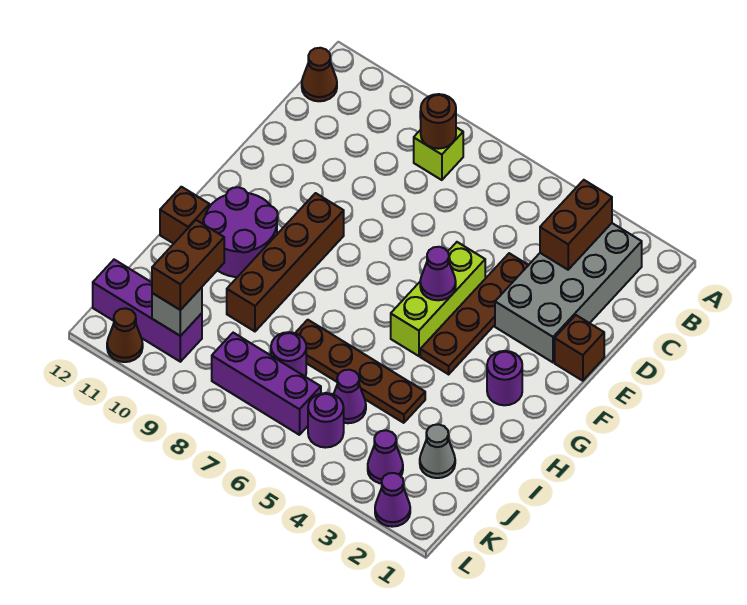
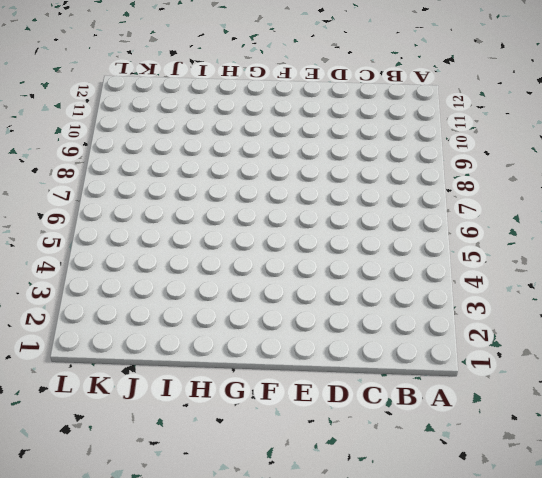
none -> grey brick B2:E3 level 1
none -> lime brick B8 level 1
none -> brown cone B12 level 1

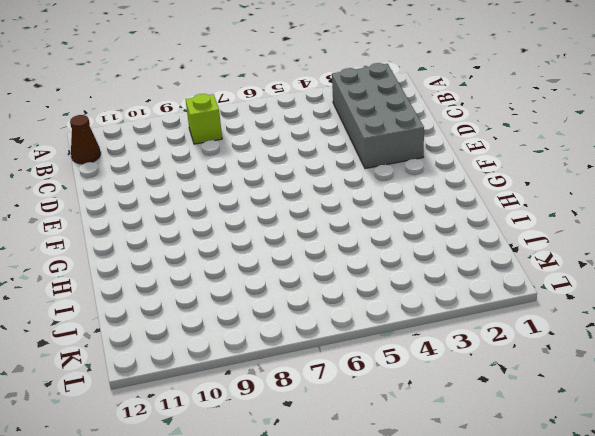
none -> brown plate D4:G4 level 1
none -> brown brick E1 level 1
none -> lime brick E5:G5 level 1

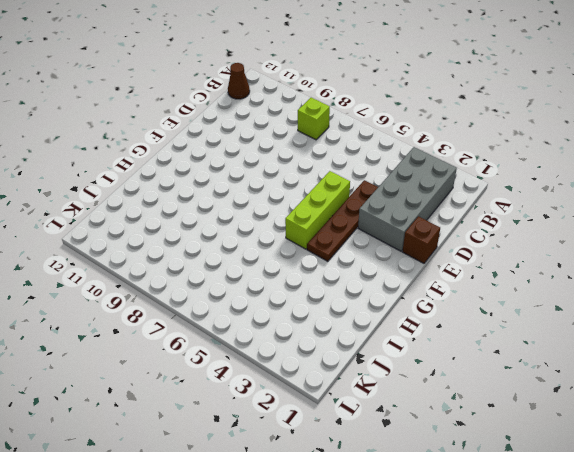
none -> brown brick F9:I9 level 1
none -> purple round brick G2 level 1
none -> purple round brick G10:H11 level 1

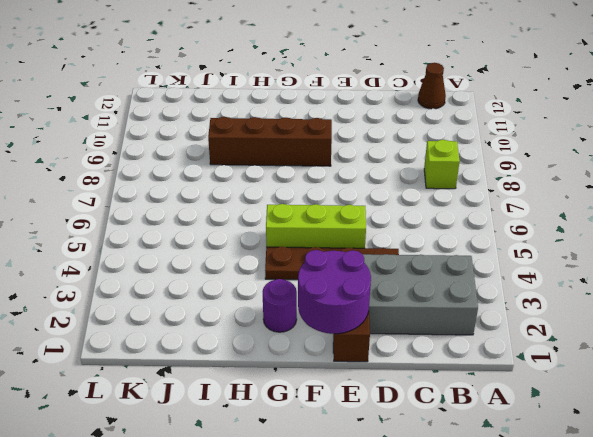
purple round brick E1:F2 level 2 -> purple round brick G10:H11 level 1
none -> brown brick H12 level 1
none -> brown plate I4:I7 level 1
none -> grey cone J2 level 1

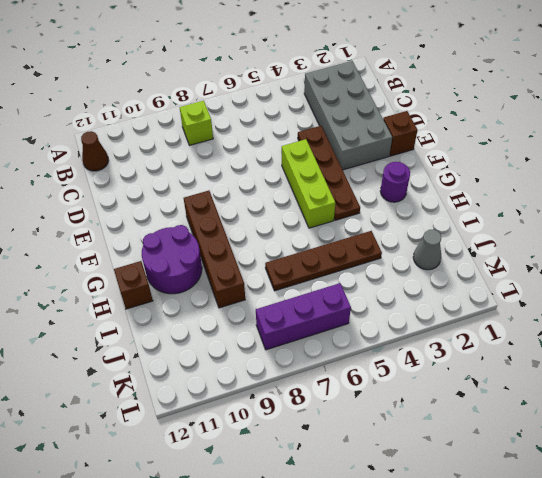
none -> purple cone J5 level 1
none -> purple round brick J7 level 1
none -> purple cone K3 level 1

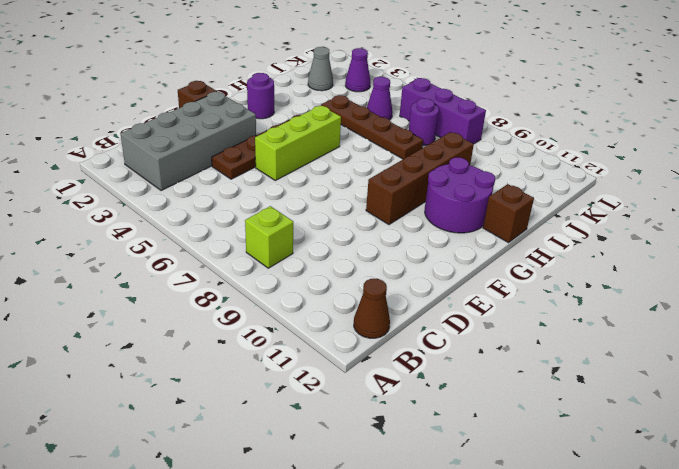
none -> purple round brick K5 level 1
none -> purple brick K10:K12 level 1
none -> purple cone L2 level 1

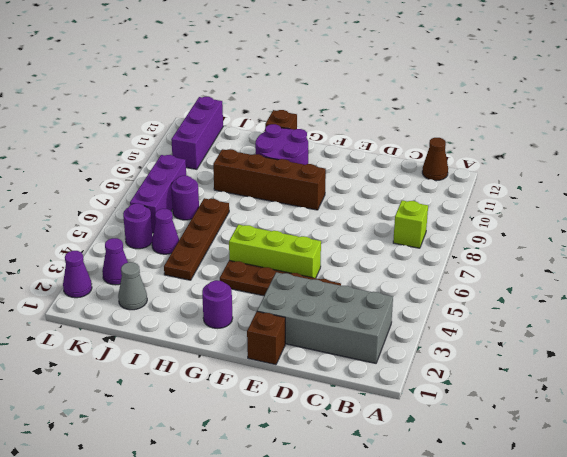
none -> brown cone L11 level 1
none -> brown brick B3:C3 level 2
none -> brown round brick B8 level 2

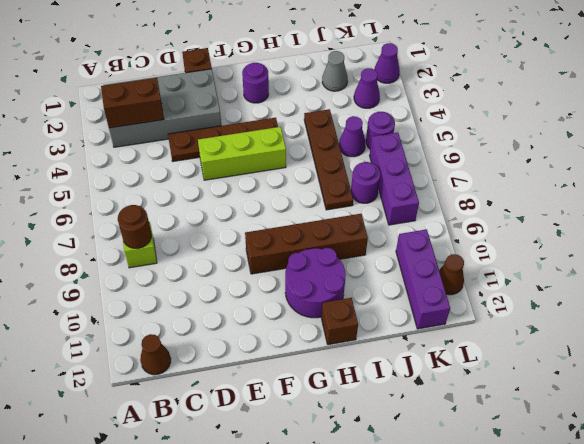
none -> purple cone F5 level 2
none -> grey brick K10 level 2
none -> brown brick J10:K10 level 3

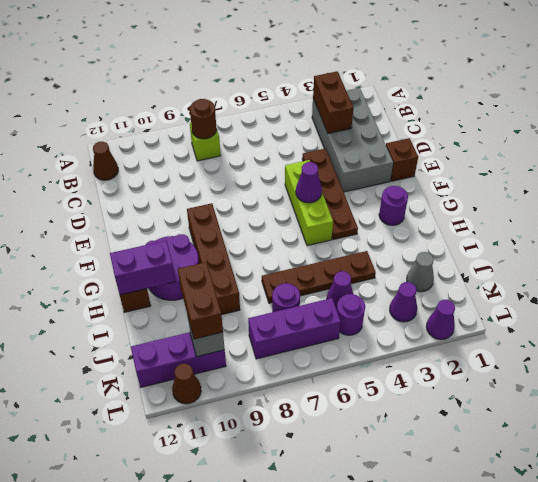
purple brick H11:H12 level 2 -> none

